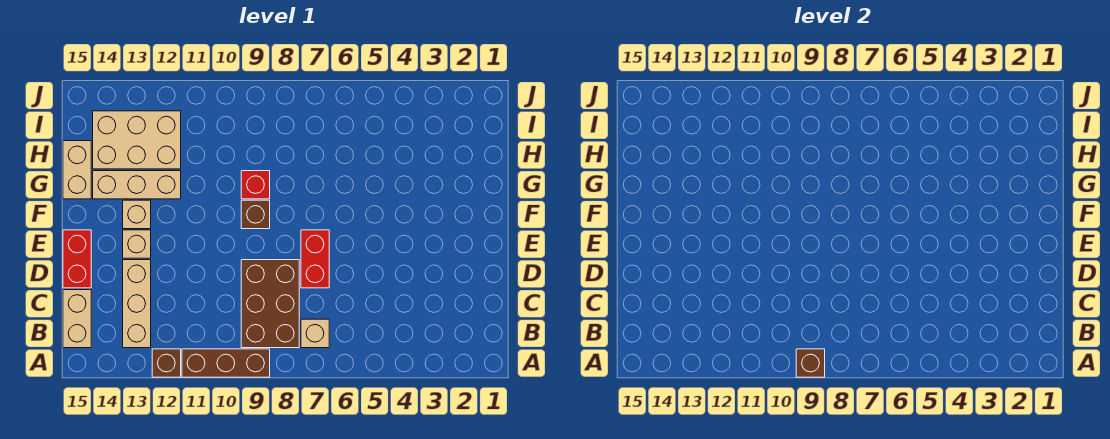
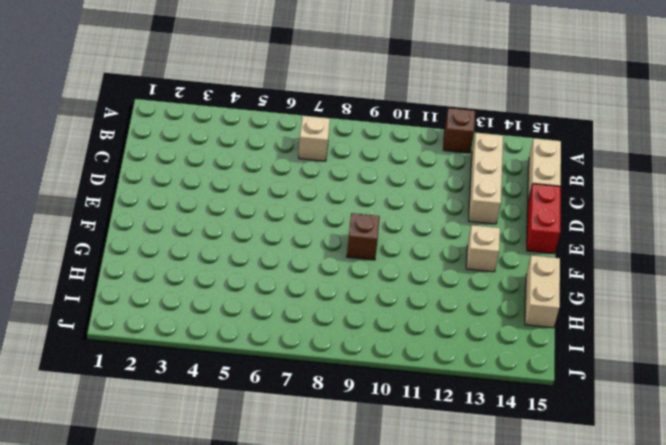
none -> brown brick A9:A11 level 1
none -> brown brick B8:D9 level 1
none -> red brick D7:E7 level 1

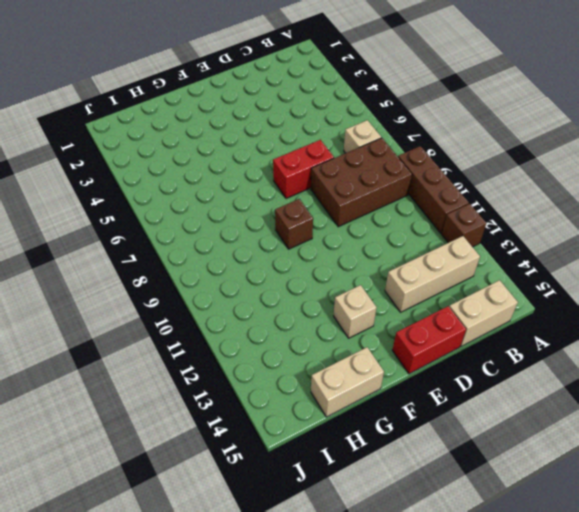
none -> tan brick E13 level 1
none -> red brick G9 level 1
none -> tan brick G12:G14 level 1

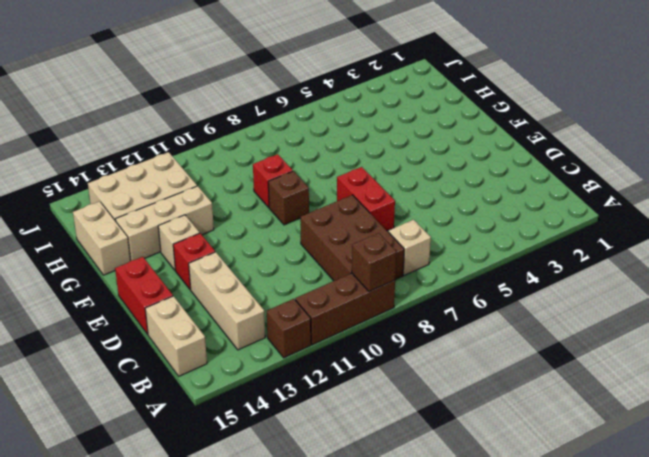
red brick E13 level 1 -> tan brick E13 level 1

